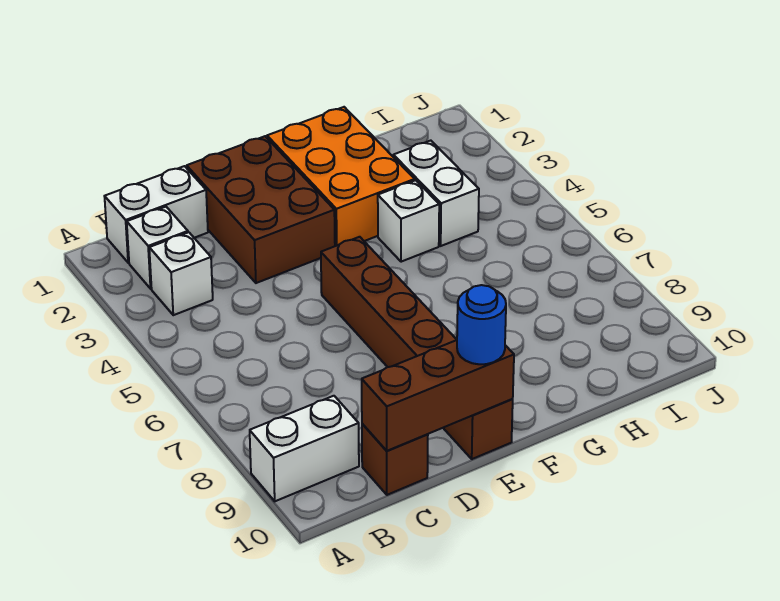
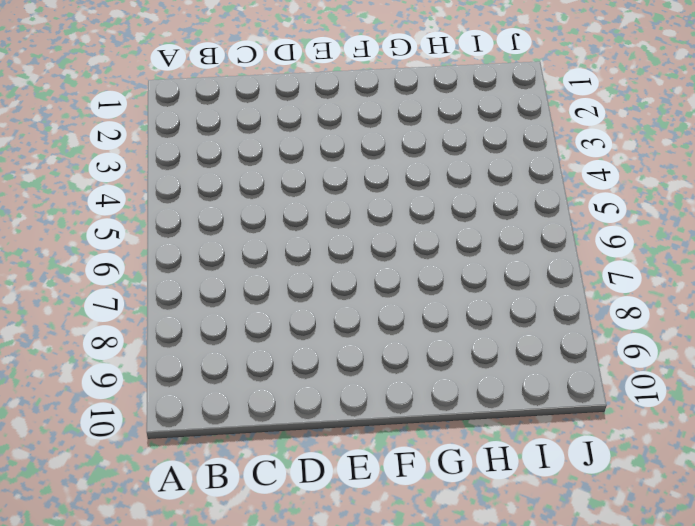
none -> white brick A9:B9 level 1
none -> white brick B1:C1 level 1
none -> white brick B2 level 1

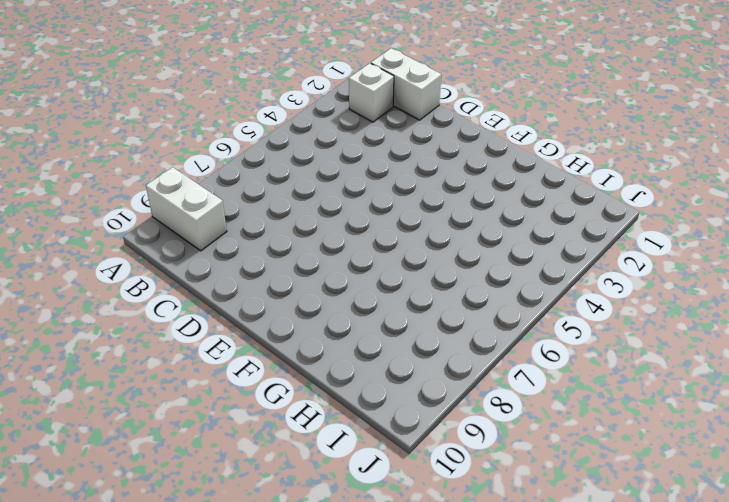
none -> white brick B3 level 1
none -> brown brick C10 level 1
none -> brown brick D1:E3 level 1

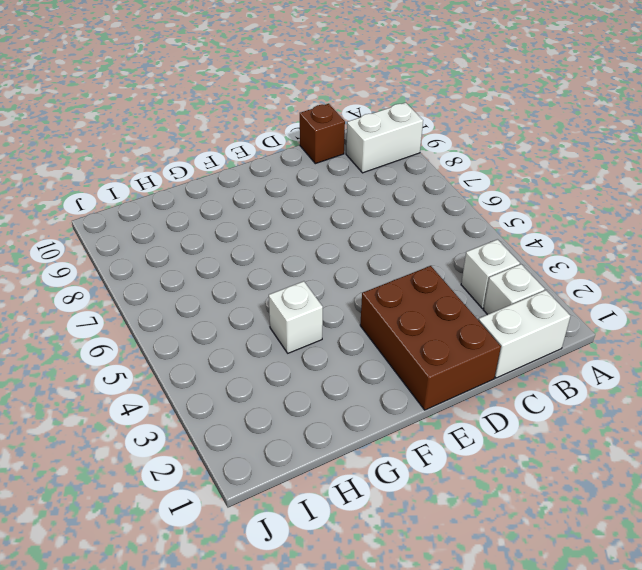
none -> brown brick E5:E10 level 1
none -> orange brick F1:G3 level 1
none -> white brick H3:H4 level 1

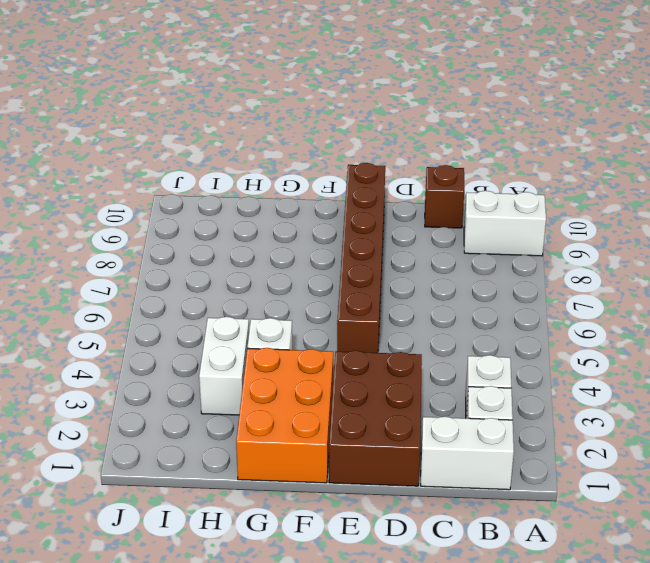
none -> brown brick C10:E10 level 2
none -> blue round brick E10 level 3

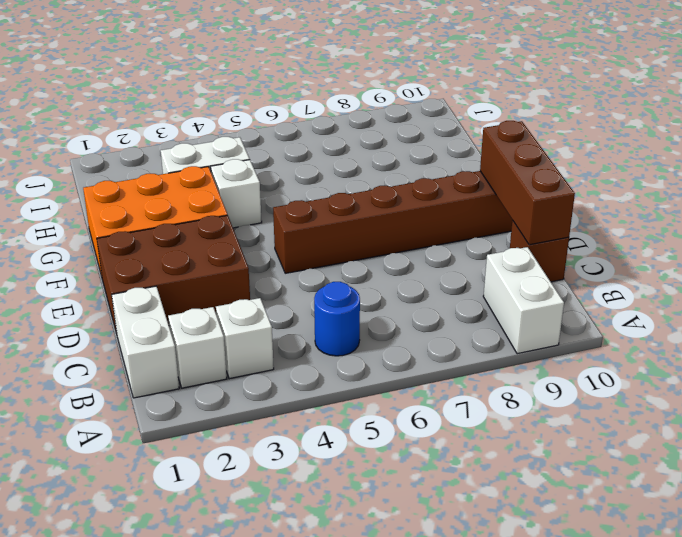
blue round brick B5 level 1 -> blue round brick E10 level 3

